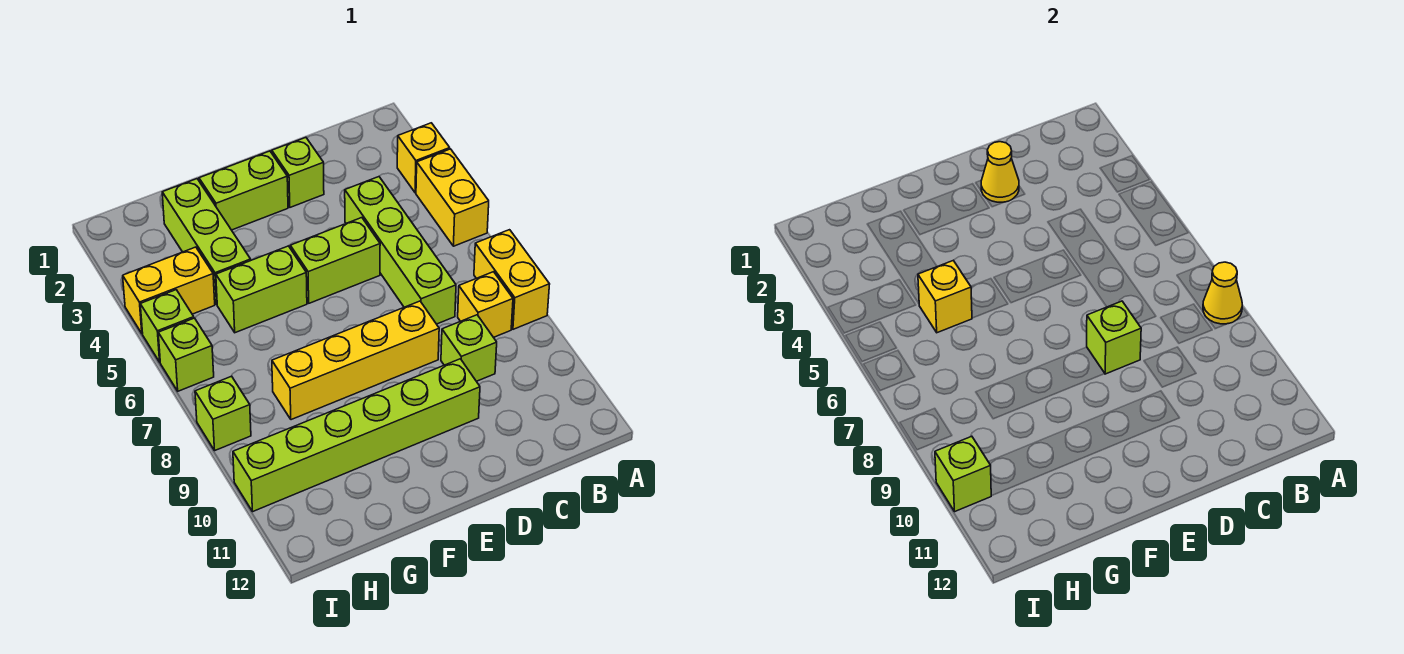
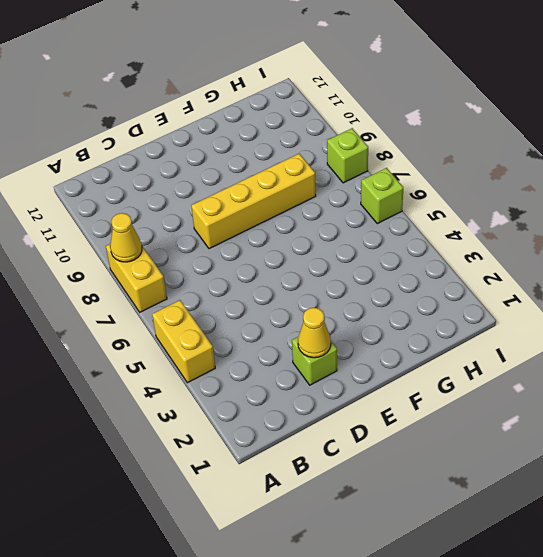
none -> yellow brick A3 level 1
none -> yellow brick B8 level 1
none -> lime brick C4:C7 level 1

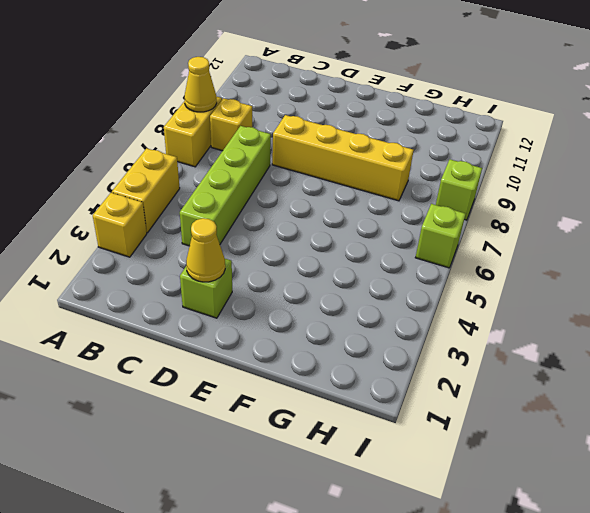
none -> lime brick C9 level 1
none -> lime brick D5:E5 level 1
none -> lime brick D10:I10 level 1

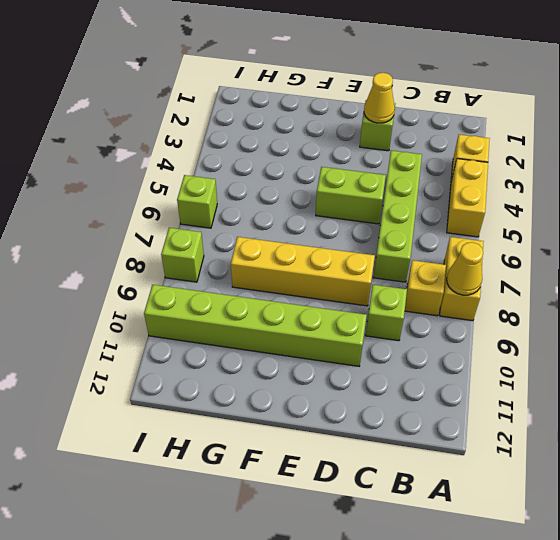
none -> lime brick E2:F2 level 1
none -> lime brick F5:G5 level 1
none -> lime brick G2:G4 level 1

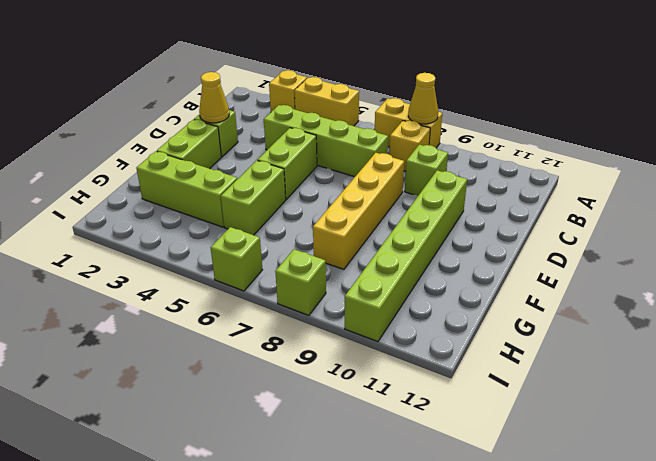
none -> yellow brick H4:I4 level 1
none -> lime brick I5 level 1
none -> lime brick D8 level 2

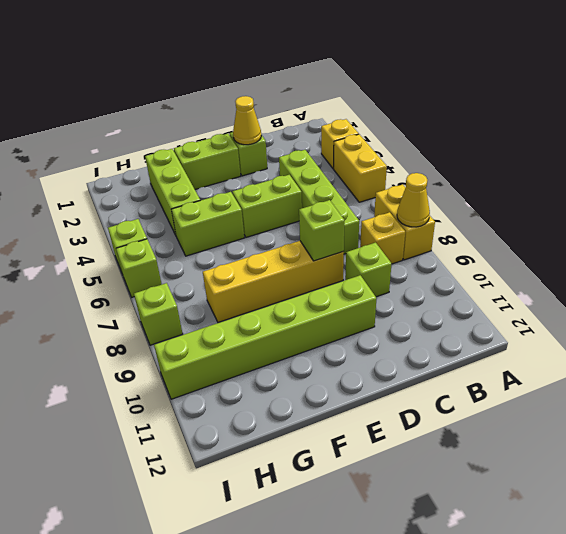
none -> yellow brick H4:I4 level 1
none -> yellow brick G5 level 2
none -> lime brick I10 level 2

